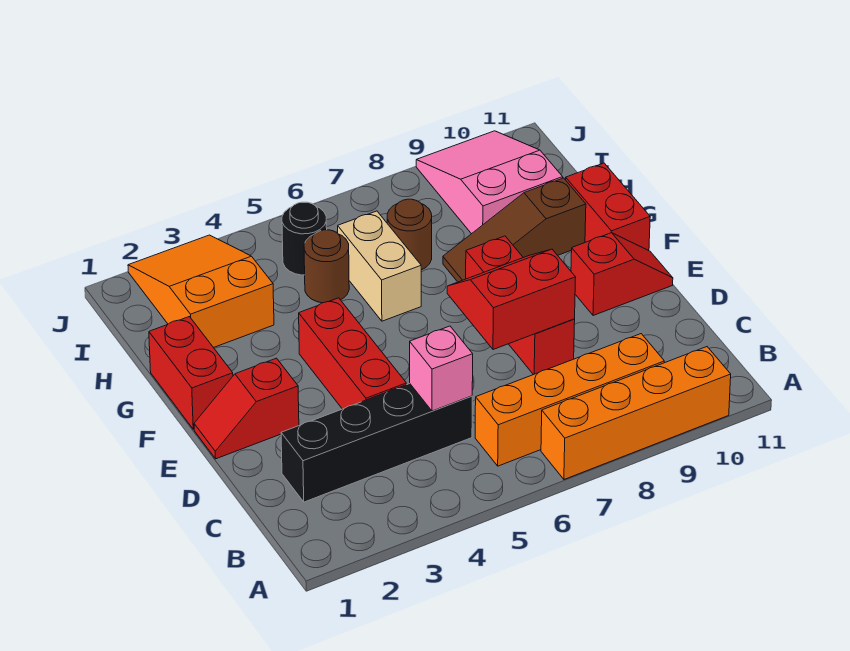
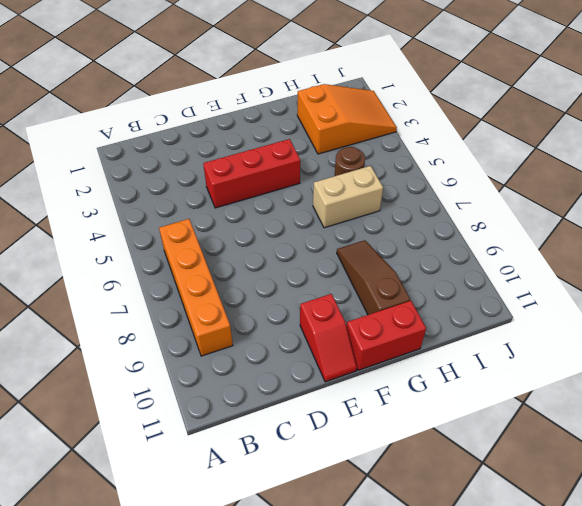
none -> orange brick A7:A10 level 1
none -> black brick C2:C5 level 1
none -> red brick D8:F8 level 1

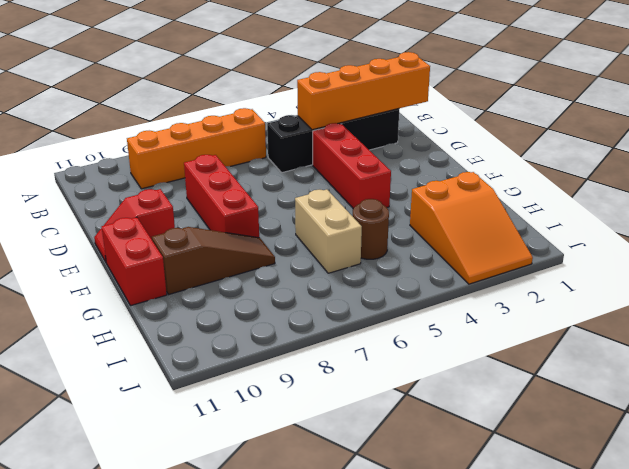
orange brick C1:C4 level 2 -> orange brick A7:A10 level 1
none -> red slope E1:E2 level 1 top 2
none -> red brick F1:G1 level 1
none -> brown round brick H7 level 1

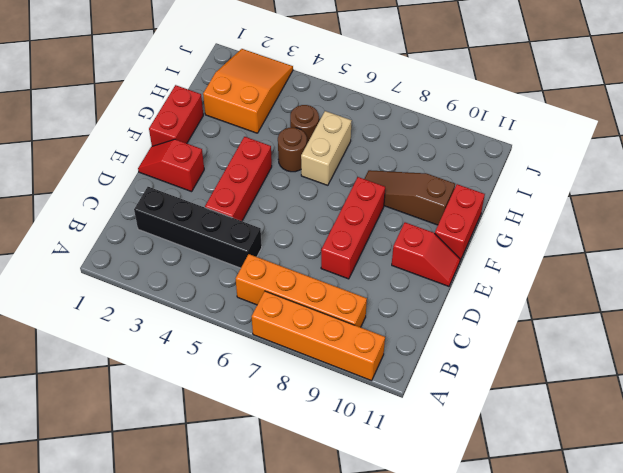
brown round brick G5 level 1 -> brown round brick H7 level 1
none -> pink slope H9:J10 level 1 top H
none -> black round brick I5 level 1
none -> pink brick C5 level 2

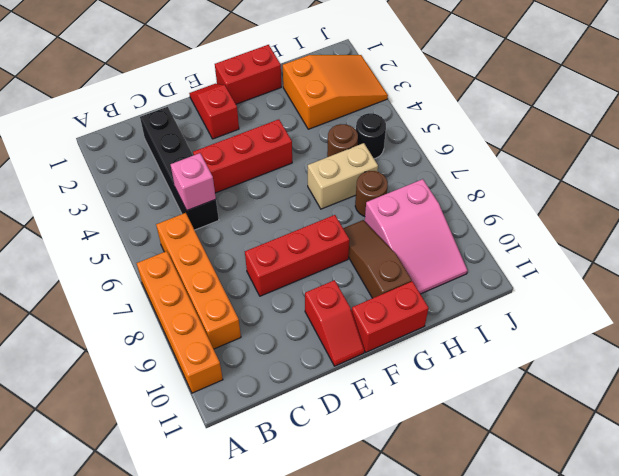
pink slope H8:I10 level 1 top 8 -> pink slope H9:J10 level 1 top H
none -> red slope D7:E8 level 2 top D

